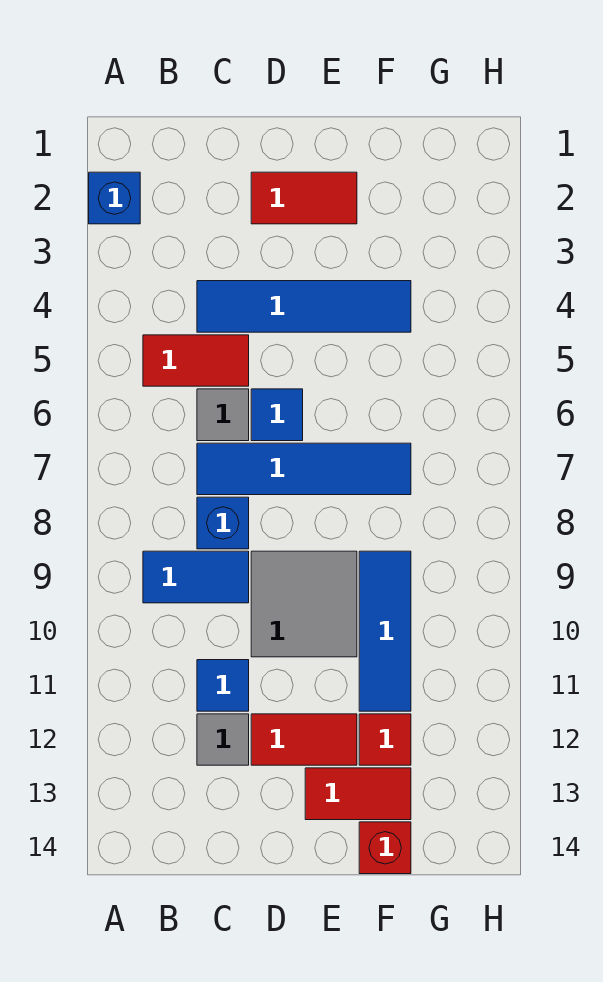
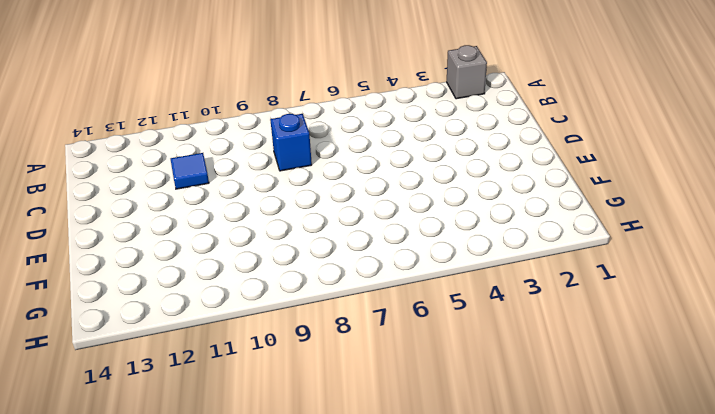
grey brick A2 level 1 -> blue brick A2 level 1
none -> red tile B5:C5 level 1
none -> blue tile B9:C9 level 1
none -> blue tile C4:F4 level 1

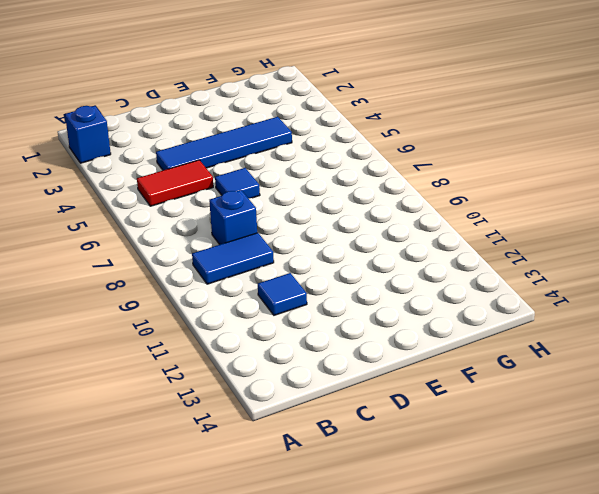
none -> grey tile C6 level 1
none -> blue tile C7:F7 level 1
none -> grey tile C12 level 1

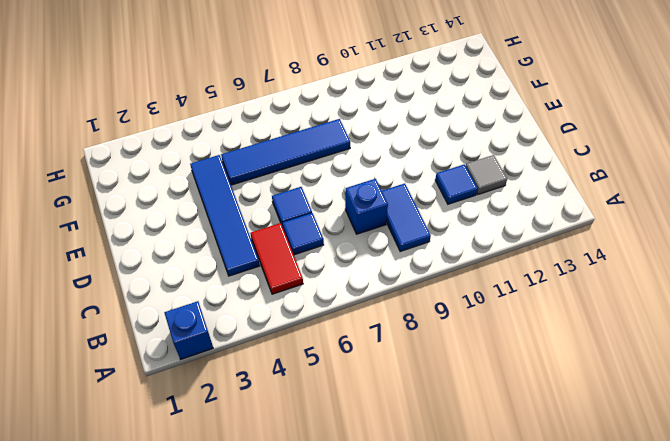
blue tile C6 level 1 -> grey tile C6 level 1
blue tile F5:F8 level 1 -> blue tile C7:F7 level 1
none -> red tile D2:E2 level 1
none -> grey tile D9:E10 level 1
none -> red tile D12:E12 level 1

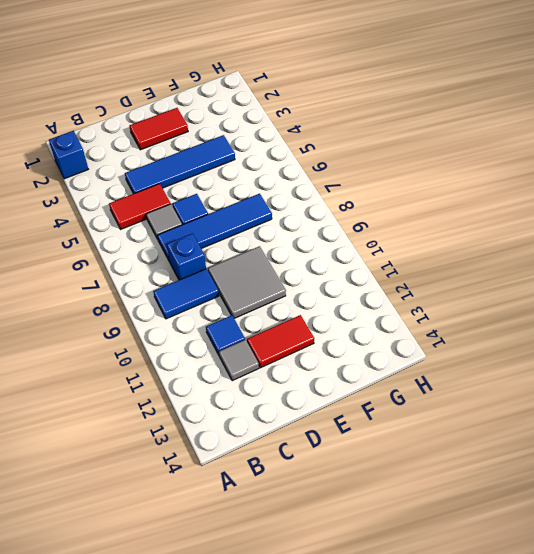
none -> red tile E13:F13 level 1
none -> blue tile F9:F11 level 1
none -> red tile F12 level 1

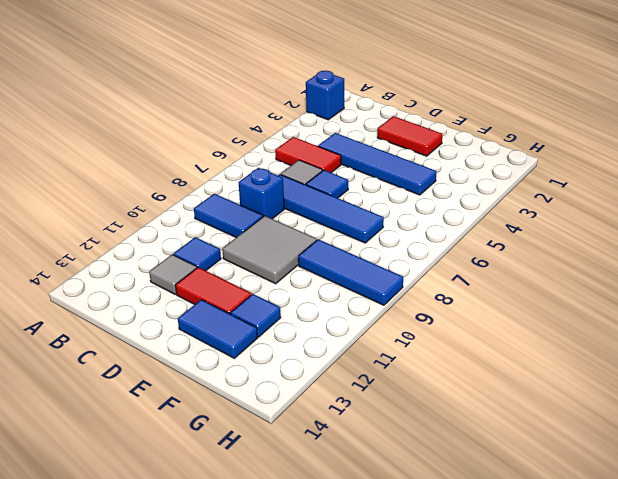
blue tile E13:F13 level 1 -> red tile E13:F13 level 1
blue tile F9:H9 level 1 -> blue tile F9:F11 level 1
blue tile F12 level 1 -> red tile F12 level 1
none -> red brick F14 level 1

